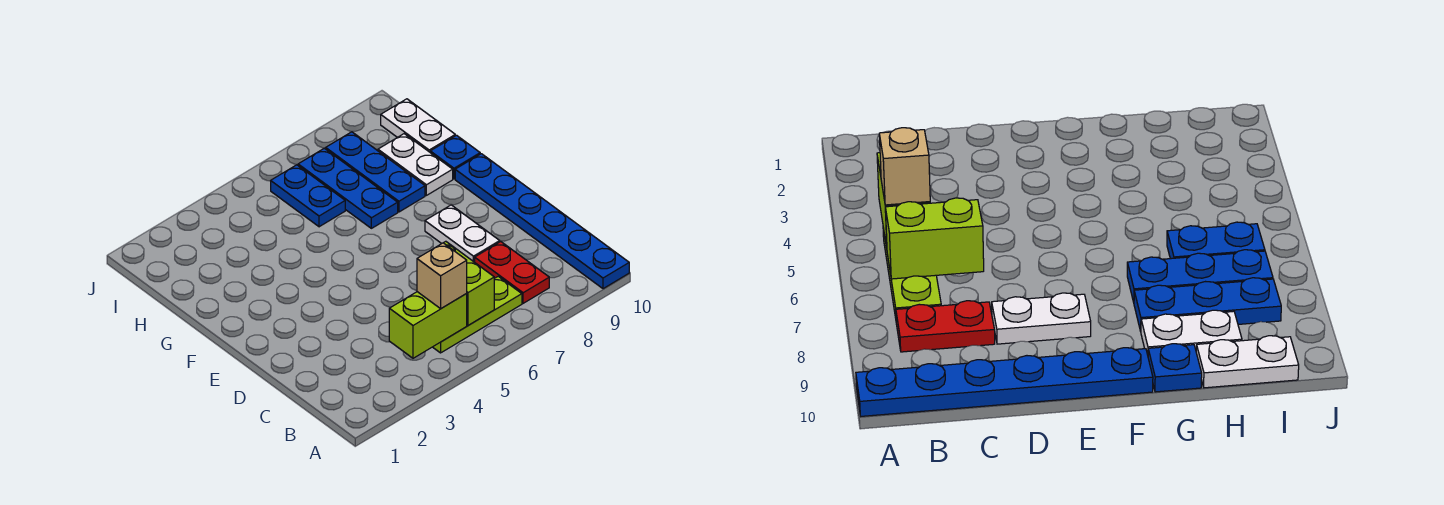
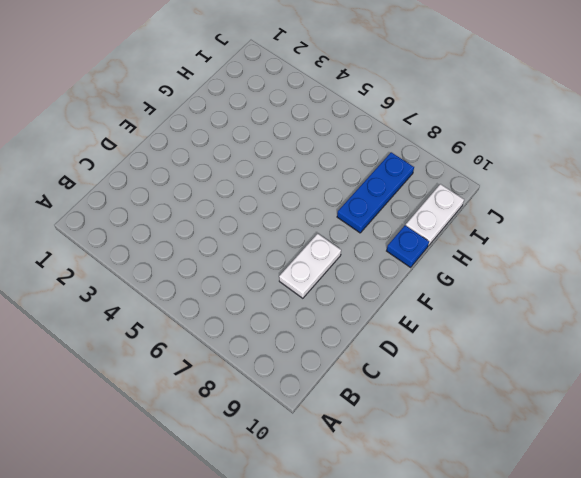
none -> blue plate A10:F10 level 1
none -> lime plate B5:B7 level 1
none -> red plate B8:C8 level 1

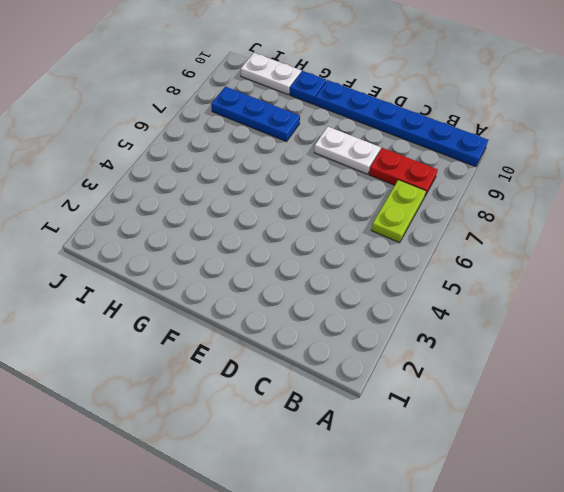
lime plate B6:B7 level 1 -> lime plate B5:B7 level 1
none -> blue plate G7:I7 level 1
none -> white plate G9:H9 level 1
none -> blue plate H6:I6 level 1

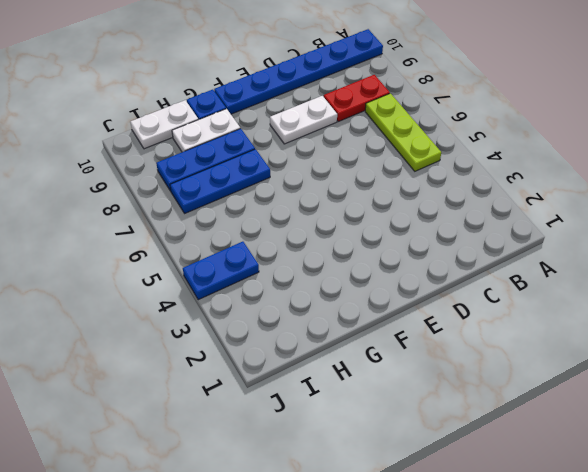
blue plate I4:J4 level 1 -> blue plate H6:I6 level 1
none -> lime brick B4:B5 level 2
none -> lime brick B6:C6 level 2
none -> tan brick B5 level 3

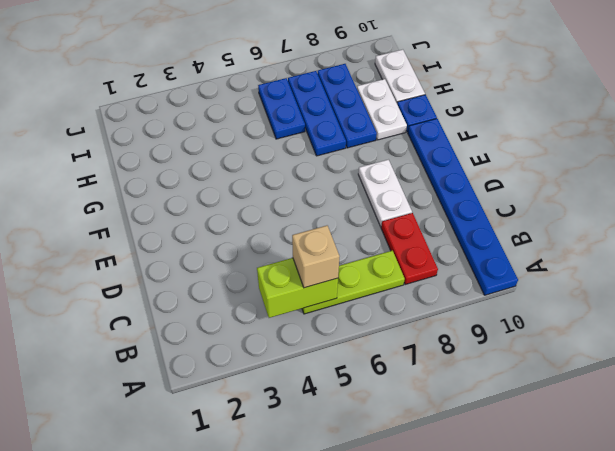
none -> lime brick B6:C6 level 2

